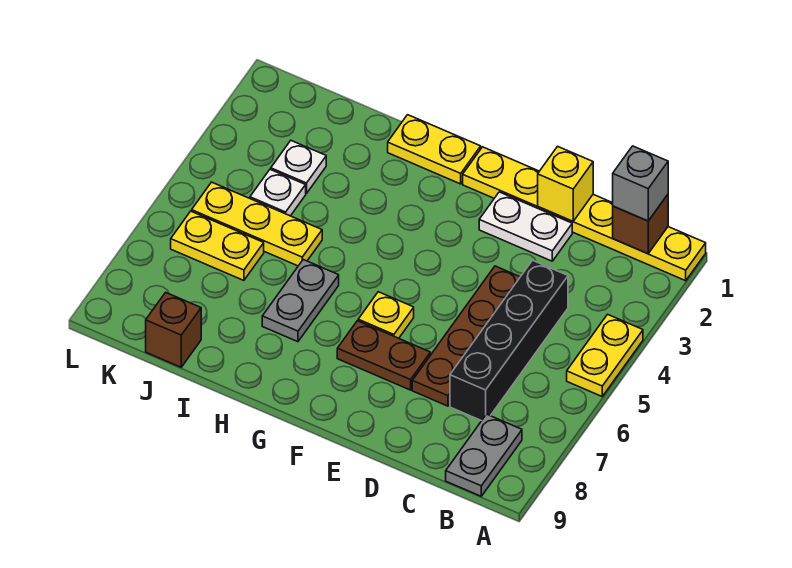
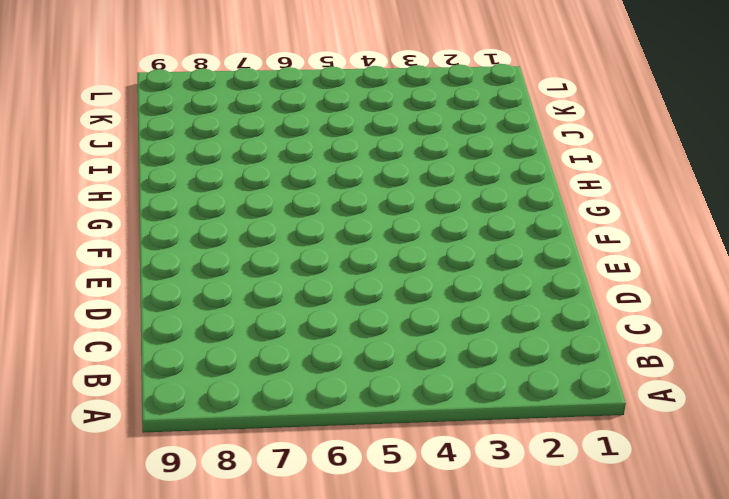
none -> yellow plate A1:F1 level 1
none -> yellow plate A4:A5 level 1
none -> grey plate B8:B9 level 1

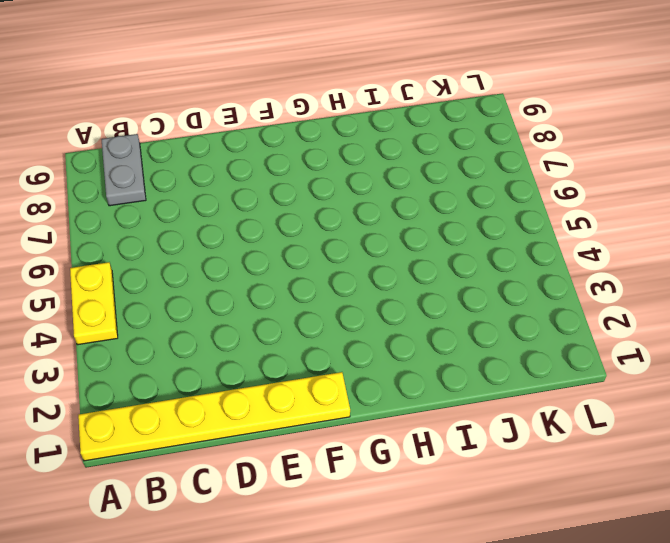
none -> black brick C4:C7 level 1
none -> white plate D2:E2 level 1
none -> brown plate D4:D7 level 1

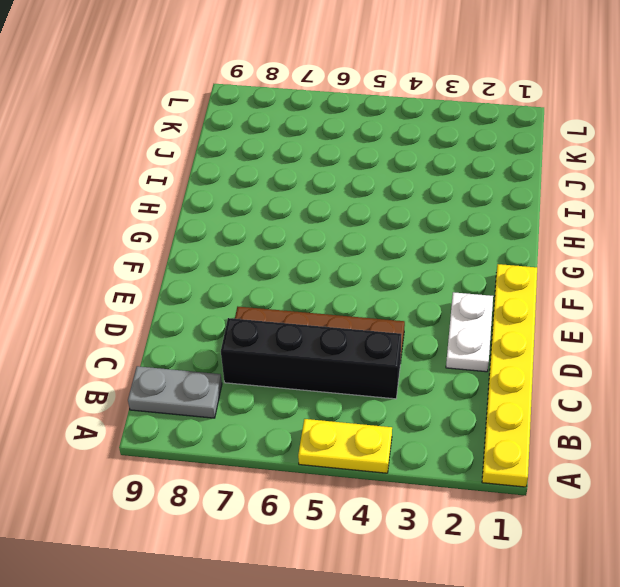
none -> brown plate E7:F7 level 1
none -> yellow plate F6 level 1
none -> yellow plate G1:H1 level 1

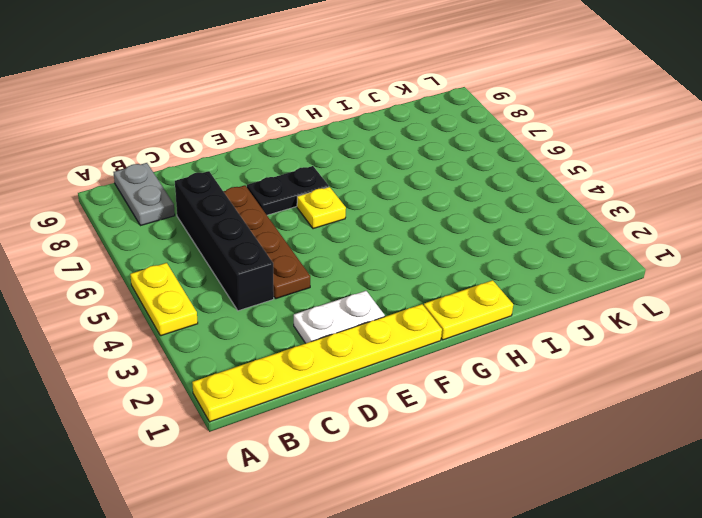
black plate E7:F7 level 1 -> brown plate E7:F7 level 1
none -> grey plate H6:H7 level 1
none -> yellow plate I5:K5 level 1
none -> white plate J3 level 1

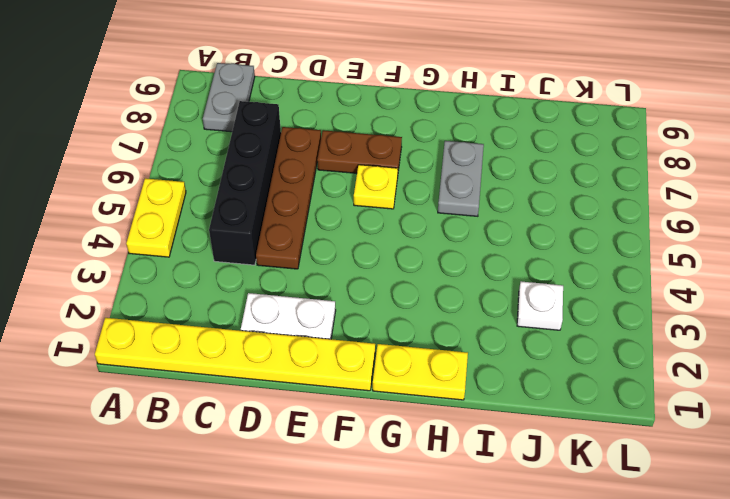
none -> yellow plate I5:K5 level 1
none -> white plate J4 level 1
none -> yellow plate J6:K6 level 1

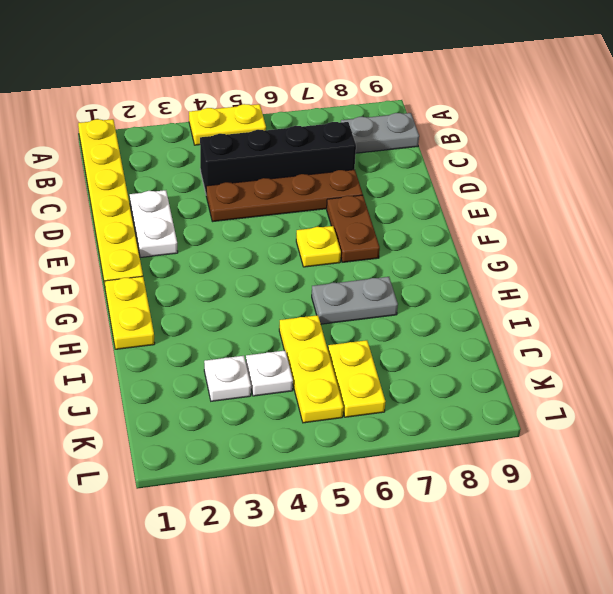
none -> brown brick J9 level 1
none -> brown brick B1 level 2
none -> yellow brick D1 level 2

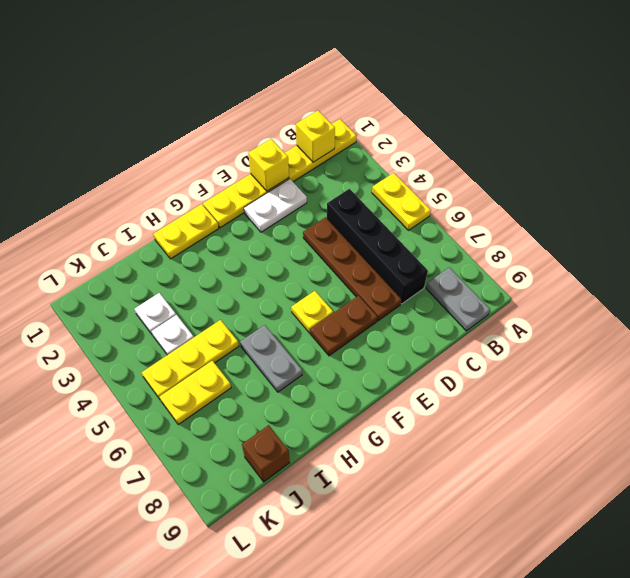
yellow brick B1 level 2 -> brown brick B1 level 2
none -> grey brick B1 level 3

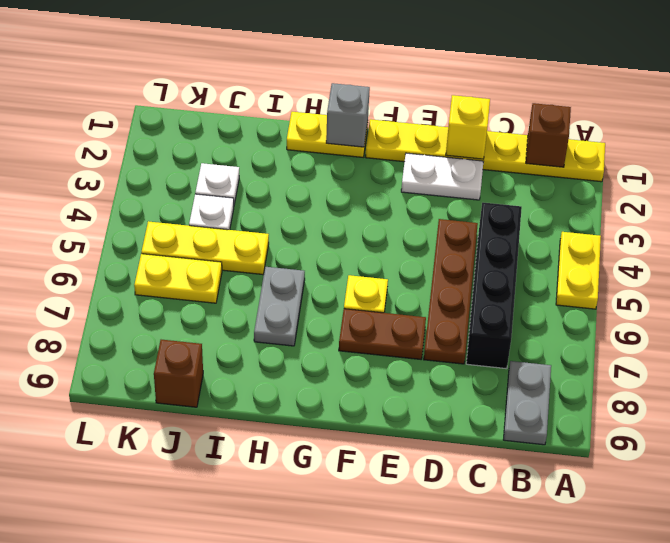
grey brick G1 level 2 -> grey brick B1 level 3

